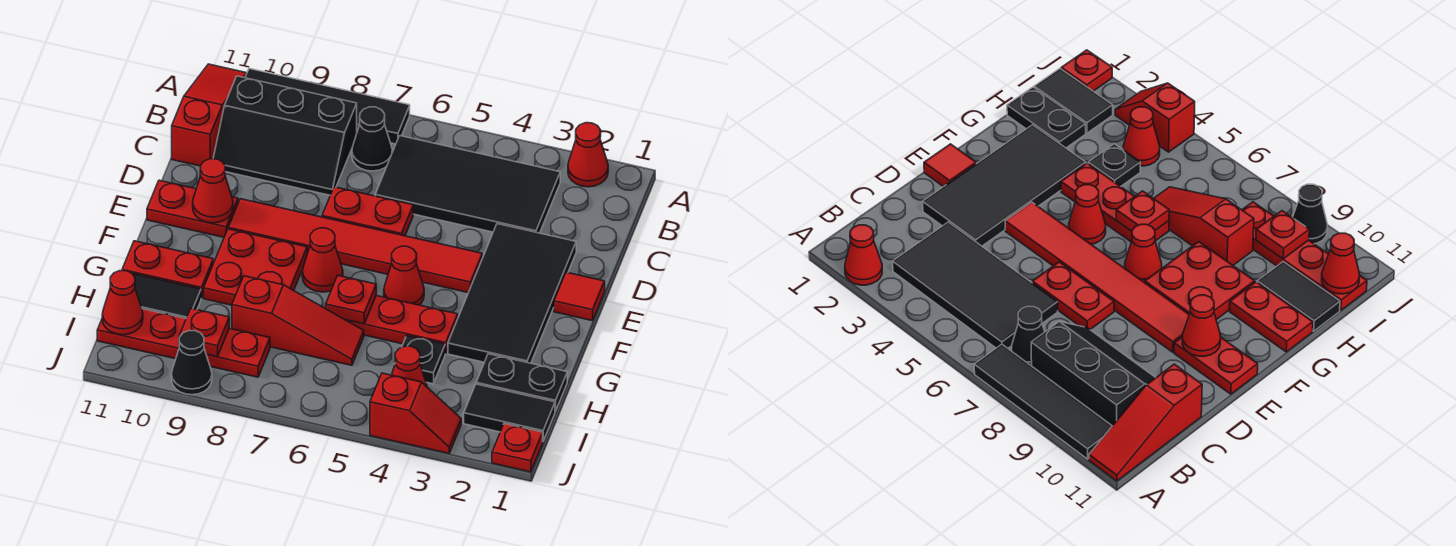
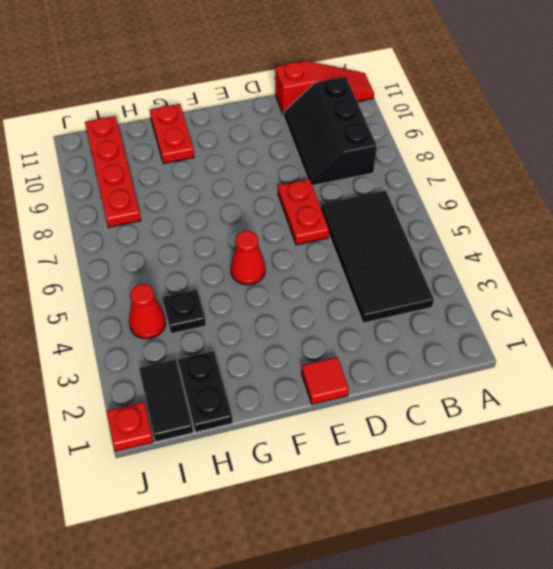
none -> red cone A2 level 1
none -> black tile A7:A10 level 1
none -> black cone B7 level 1
none -> black tile D2:G3 level 1

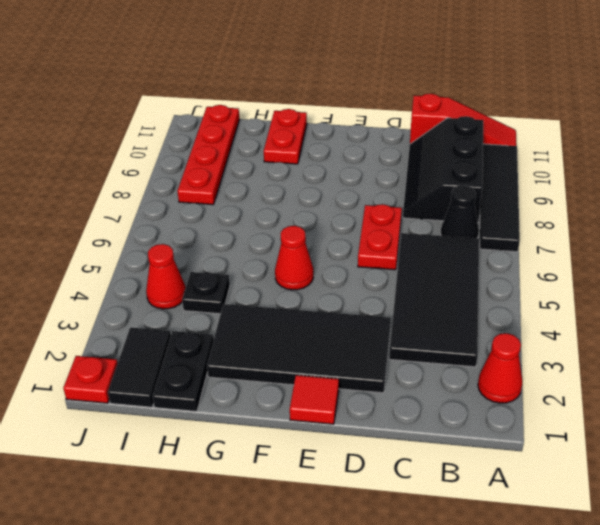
none -> red tile E4:E9 level 1
none -> red plate E10:E11 level 1
none -> red cone F7 level 1
none -> red plate F8:G9 level 1

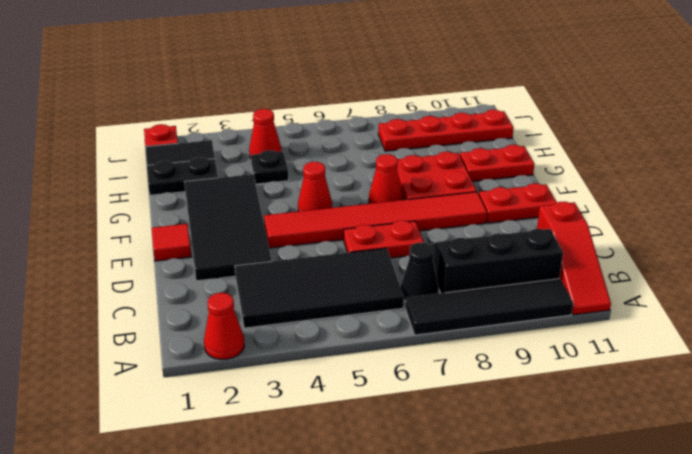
none -> red plate G4:G6 level 1
none -> red slope H6:H8 level 1 top 8
none -> black tile H10:H11 level 1
none -> red slope J3:J4 level 1 top 4

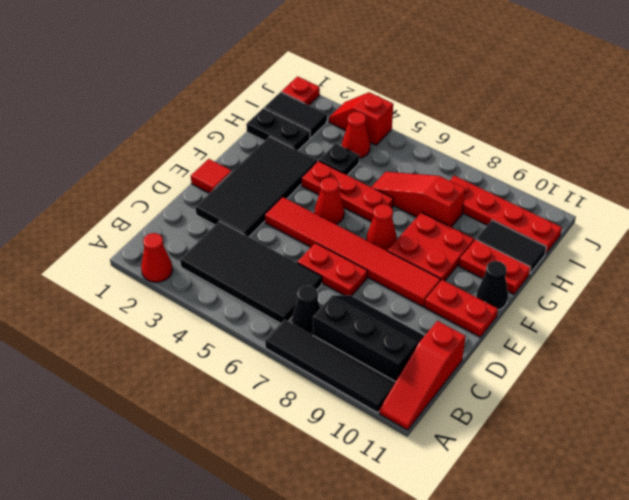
black cone F11 level 1 -> black cone J9 level 1
none -> red cone E10 level 2
none -> red plate G6 level 2
none -> red plate I9 level 2
none -> red cone I11 level 2

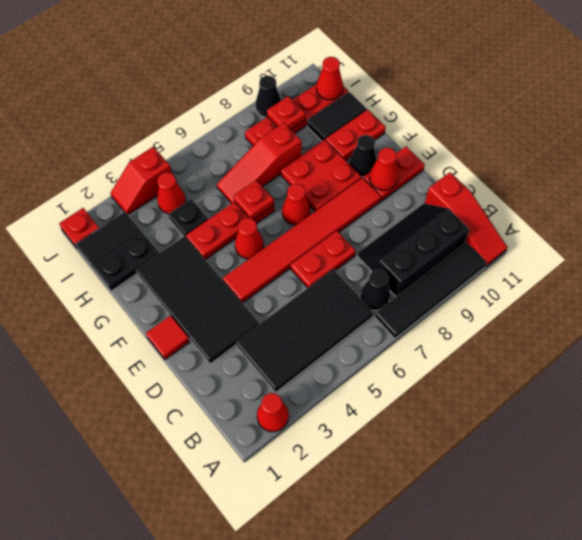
black cone F10 level 1 -> none

